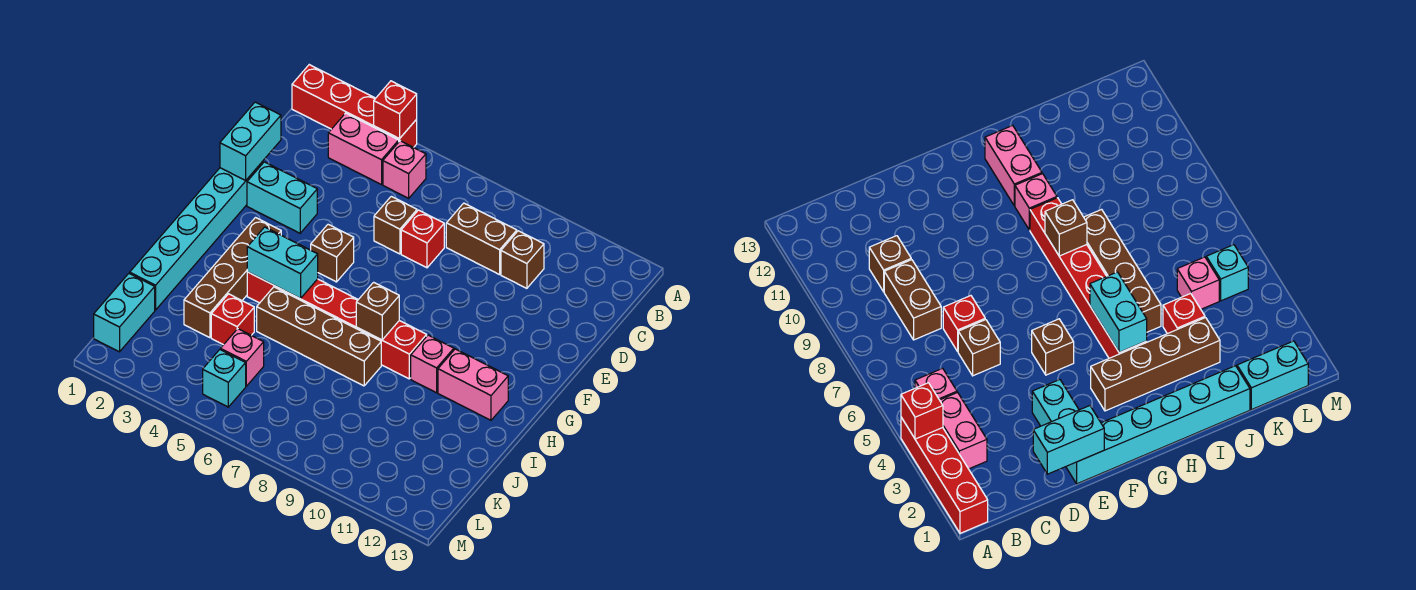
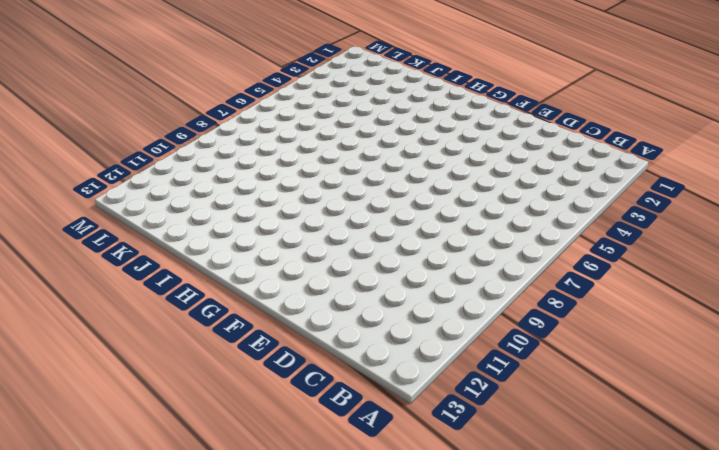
none -> red brick A1:A4 level 1
none -> pink brick B3:B4 level 1
none -> pink brick B5 level 1

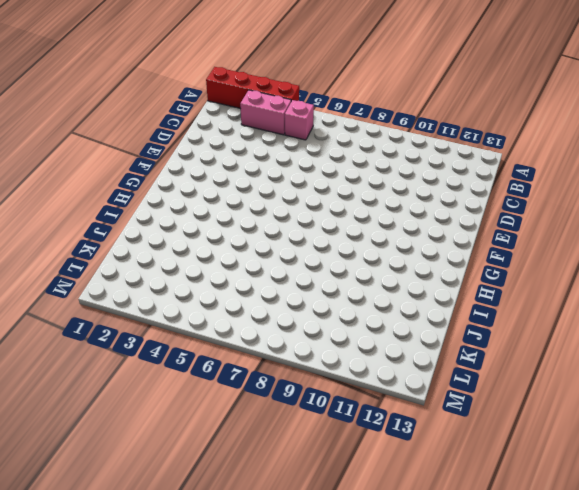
none -> brown brick C8:C9 level 1
none -> brown brick C10 level 1
none -> brown brick D6 level 1

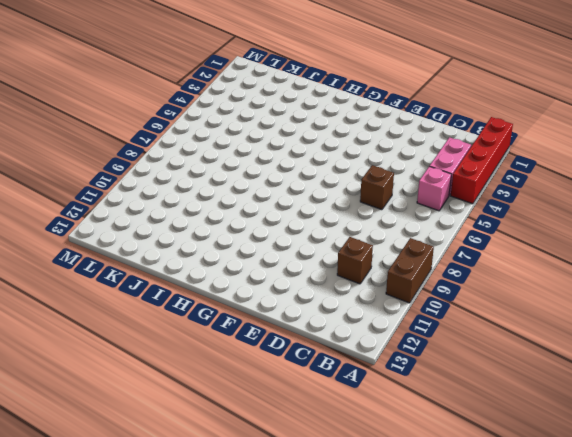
brown brick A9:A10 level 1 -> brown brick C8:C9 level 1
none -> red brick D7 level 1
none -> cyan brick E1:J1 level 1
none -> cyan brick E2:E3 level 1

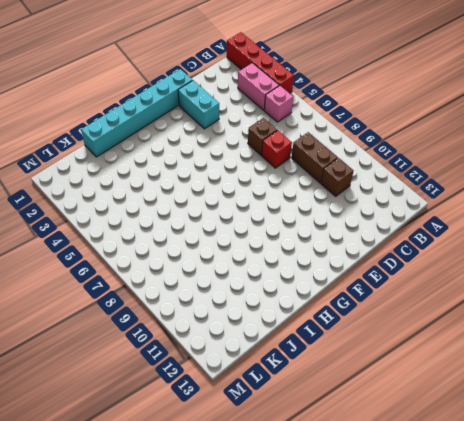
none -> brown brick F5 level 1
none -> brown brick G3:J3 level 1
none -> red brick H4:H9 level 1

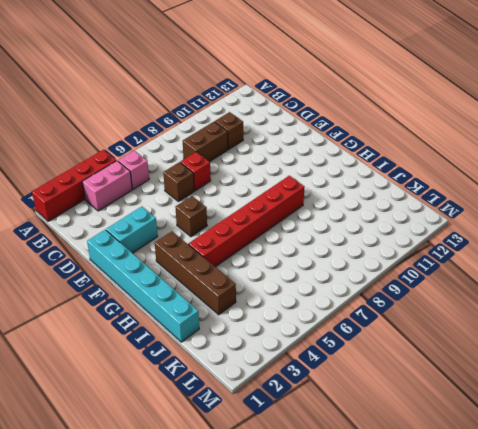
none -> pink brick H10 level 1
none -> pink brick H11:H12 level 1
none -> brown brick I5:I8 level 1

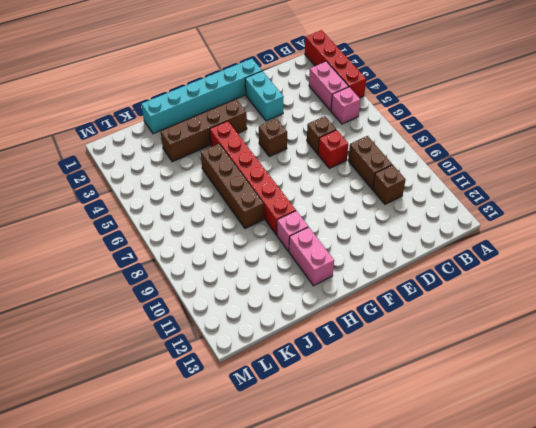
none -> red brick J4 level 1
none -> cyan brick K1:L1 level 1
none -> pink brick K5 level 1

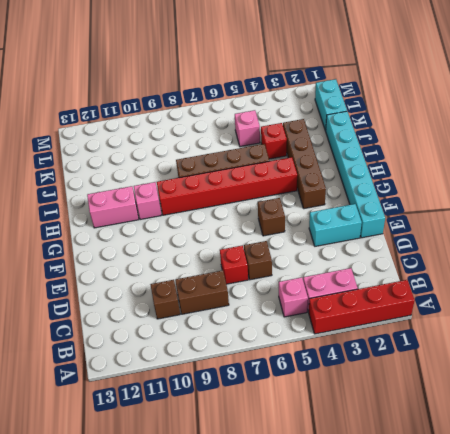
none -> cyan brick L5 level 1
none -> red brick A4 level 2
none -> cyan brick D1:E1 level 2

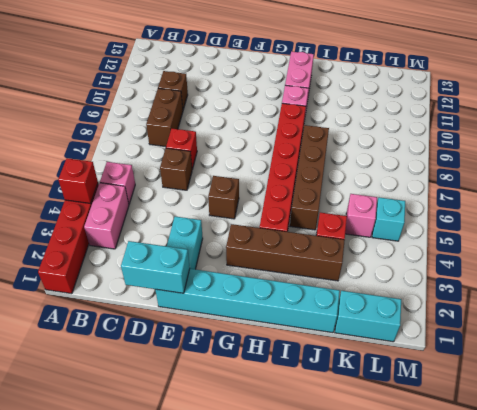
none -> cyan brick H4:H5 level 2
none -> brown brick H8 level 2

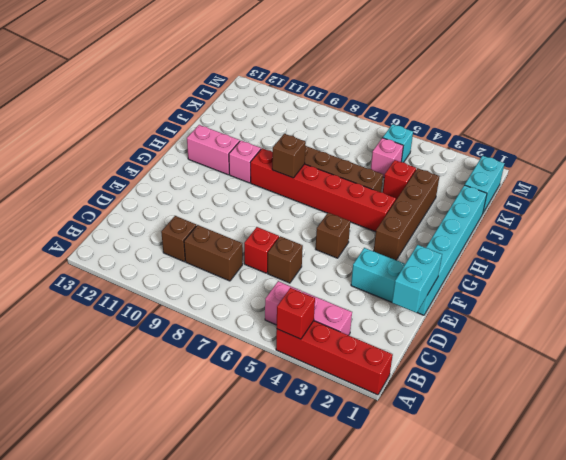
none -> cyan brick H4:H5 level 2

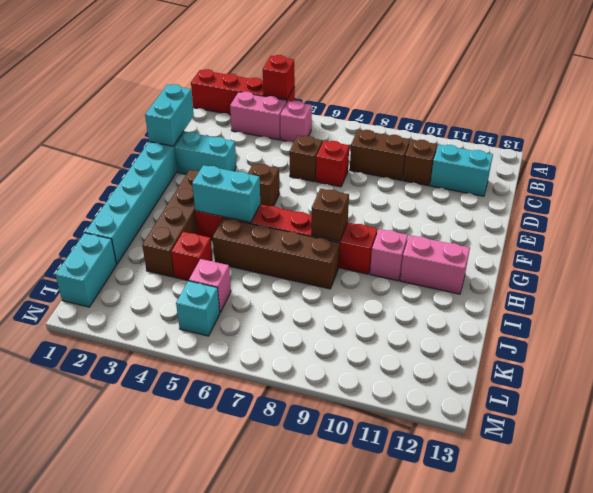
cyan brick C11:C12 level 1 -> none

